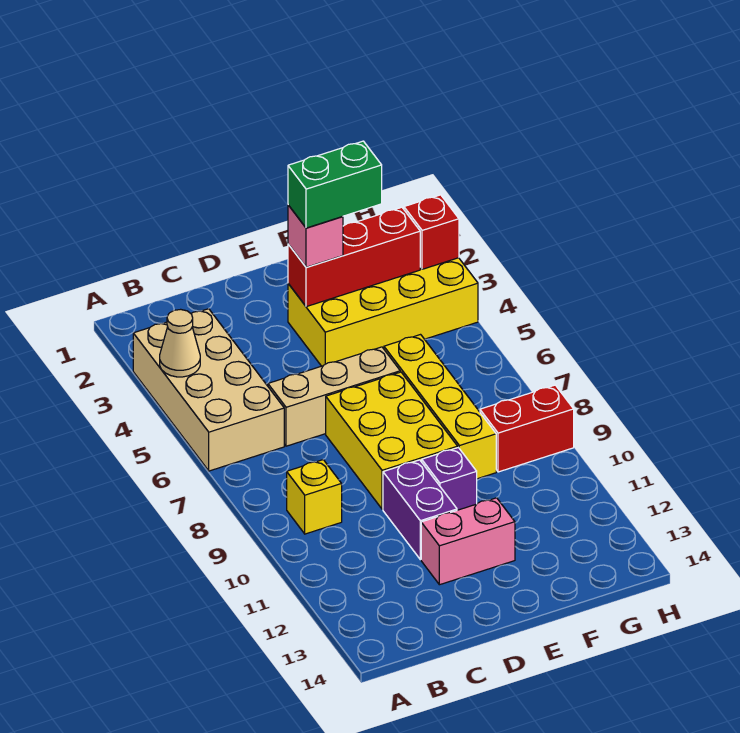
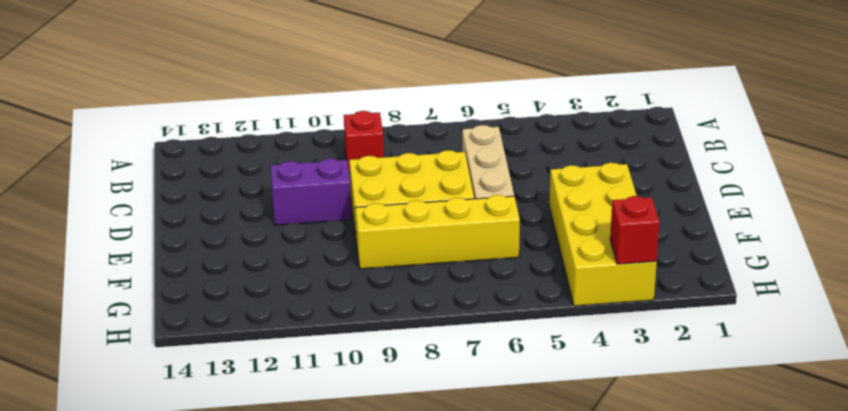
red brick B9 level 1 -> yellow brick B9 level 1
none -> tan brick A3:B6 level 1
none -> pink brick D12:E12 level 1
none -> purple brick E10 level 1

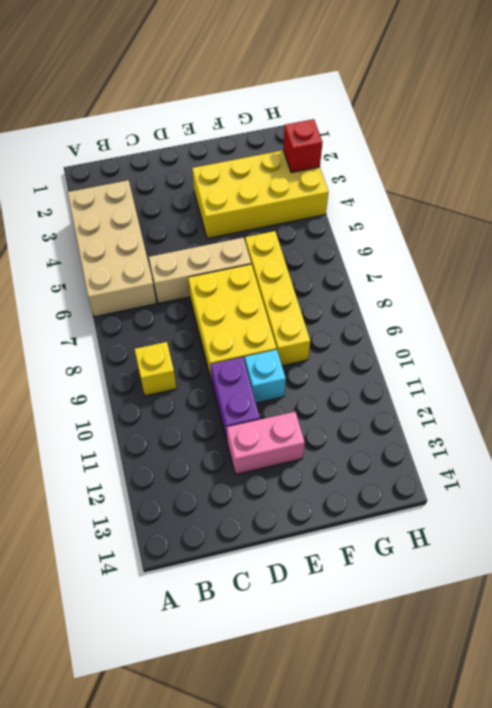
cyan brick E10 level 1 -> purple brick E10 level 1
none -> red brick G9:H9 level 1
none -> tan cone A4 level 2
none -> red brick E3:G3 level 2

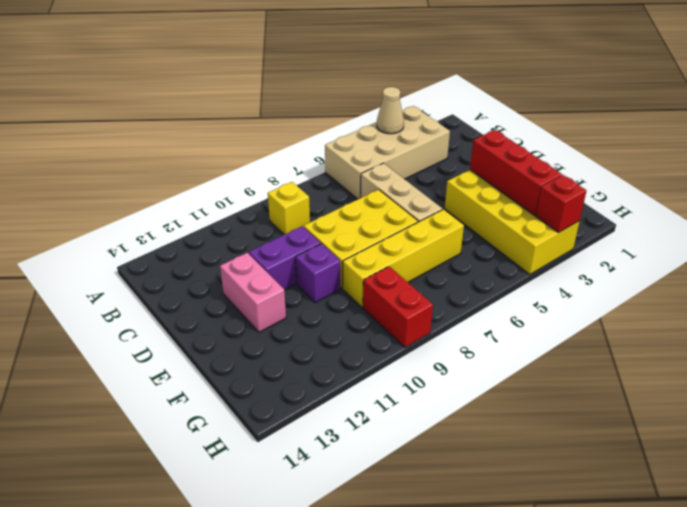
none -> pink brick E3 level 3
none -> green brick E3:F3 level 4

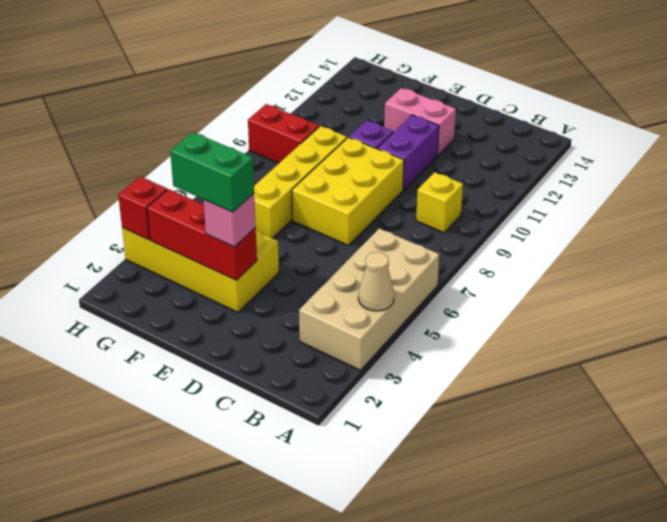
none -> tan brick C6:E6 level 1

